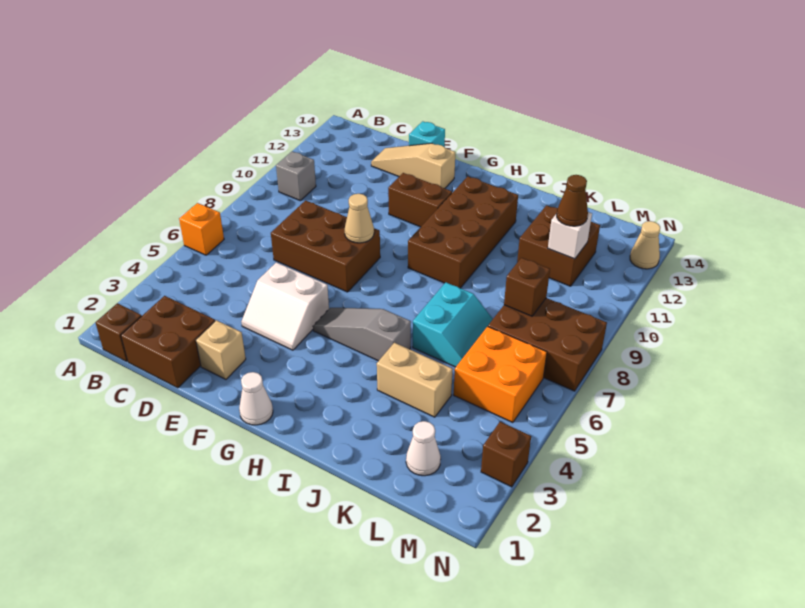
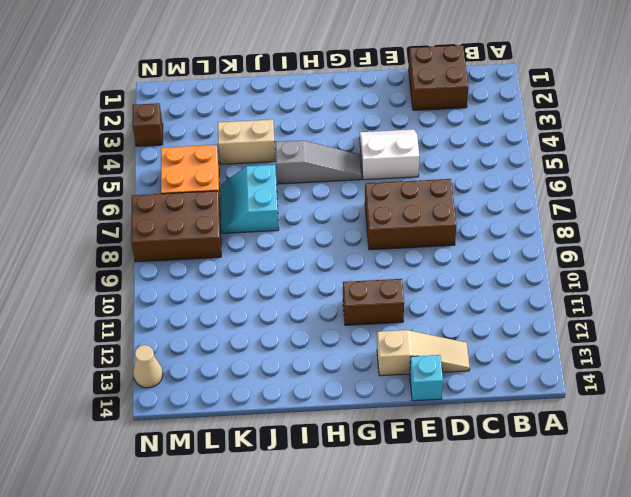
none -> orange brick A6 level 1
none -> brown brick B1 level 1
none -> grey brick B10 level 1

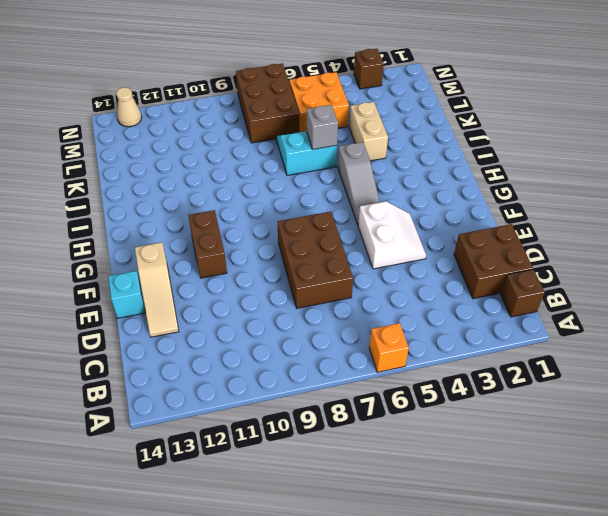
grey brick J6 level 2 -> grey brick B10 level 1
none -> tan brick E2 level 1
none -> white cone G1 level 1
none -> brown brick H9:I12 level 1

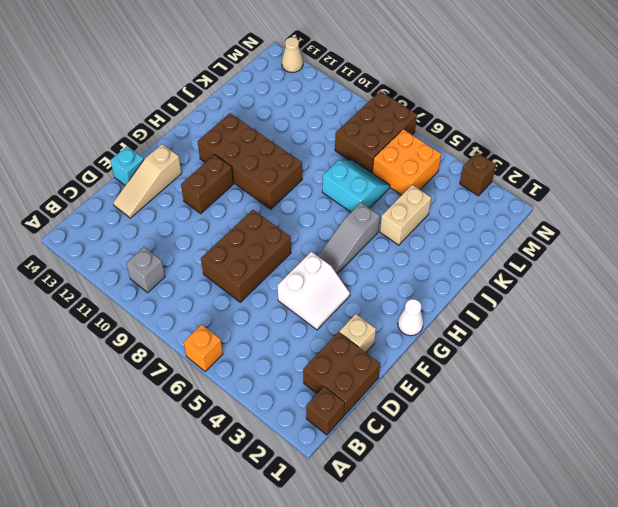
none -> brown brick K11:L12 level 1
none -> white cone L2 level 1
none -> tan cone F8 level 2

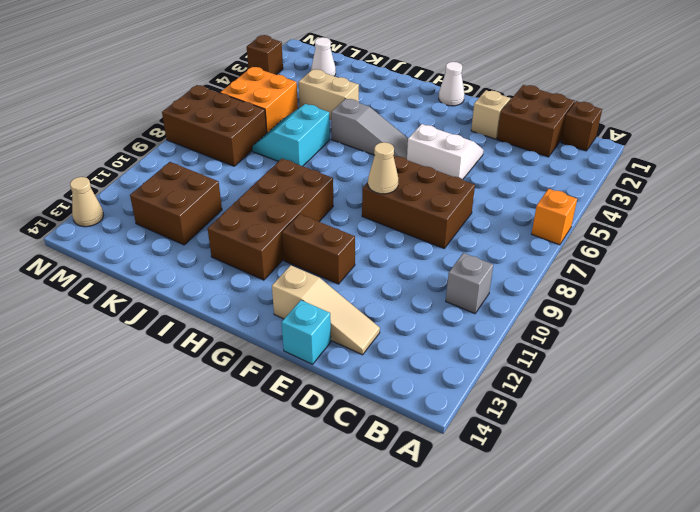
none -> brown brick L8 level 2
none -> white brick L11 level 2
none -> brown cone L11 level 3

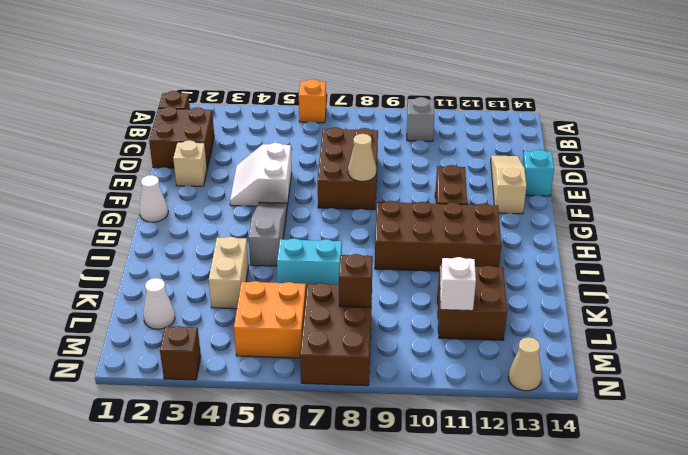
none -> brown cone L11 level 3

